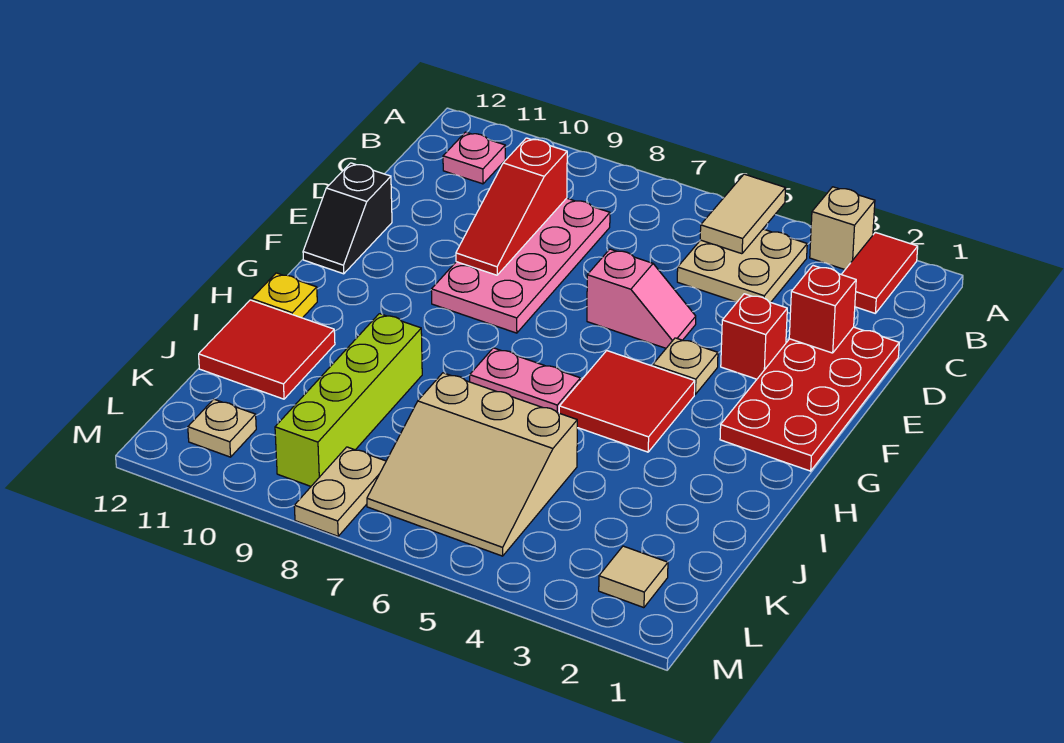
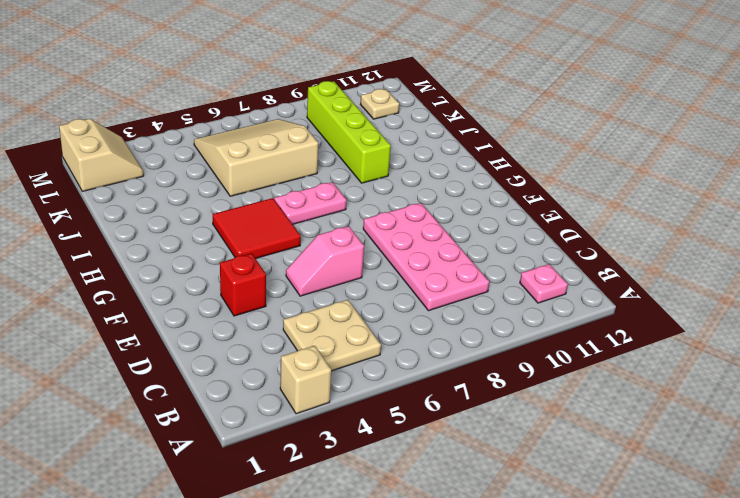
tan slope L1:M2 level 1 top 1 -> tan tile L2 level 1
none -> red tile A2:B2 level 1
none -> red plate D1:G2 level 1
none -> black slope E12:F12 level 1 top E

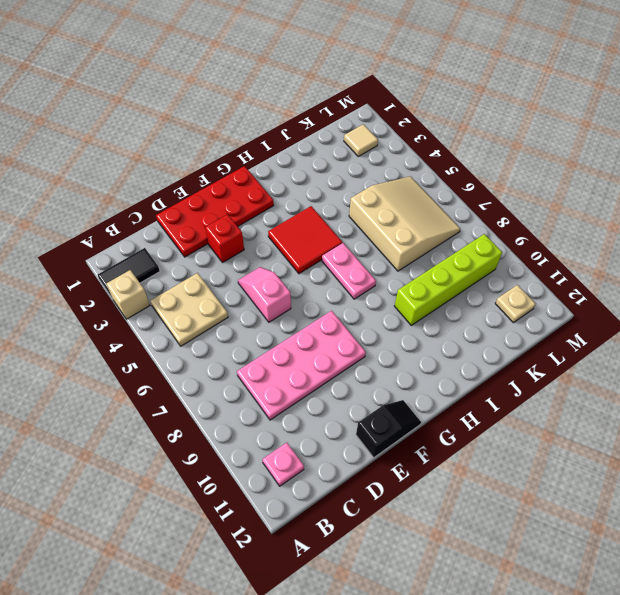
black tile A2:B2 level 1 -> red tile A2:B2 level 1
none -> tan plate F4 level 1
none -> yellow plate H12 level 1
none -> red tile I11:J12 level 1

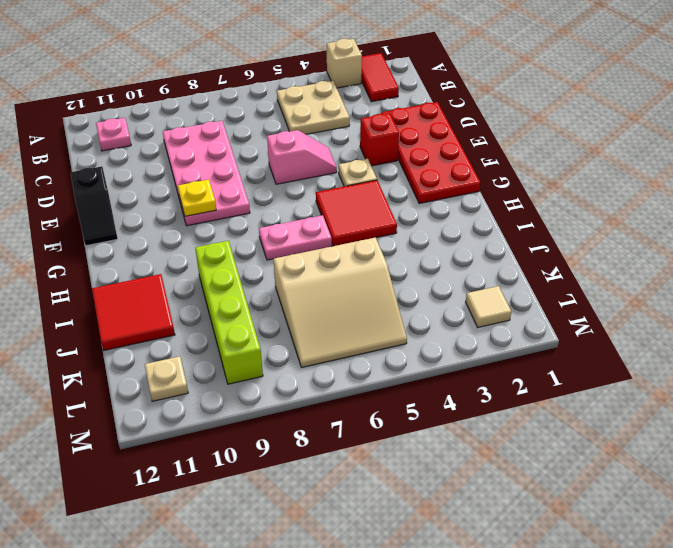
yellow plate F9 level 2 -> yellow plate H12 level 1
none -> tan plate L8:M8 level 1
none -> tan tile A5:B5 level 2
none -> red slope C9:E9 level 2 top C

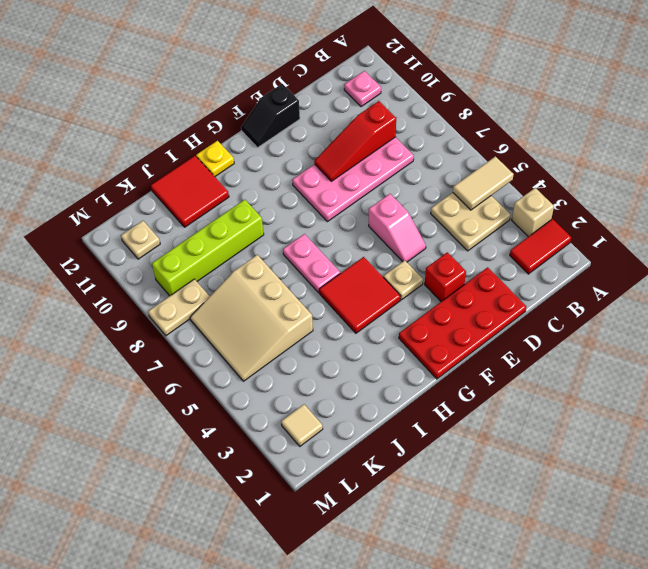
none -> red brick D2 level 2

